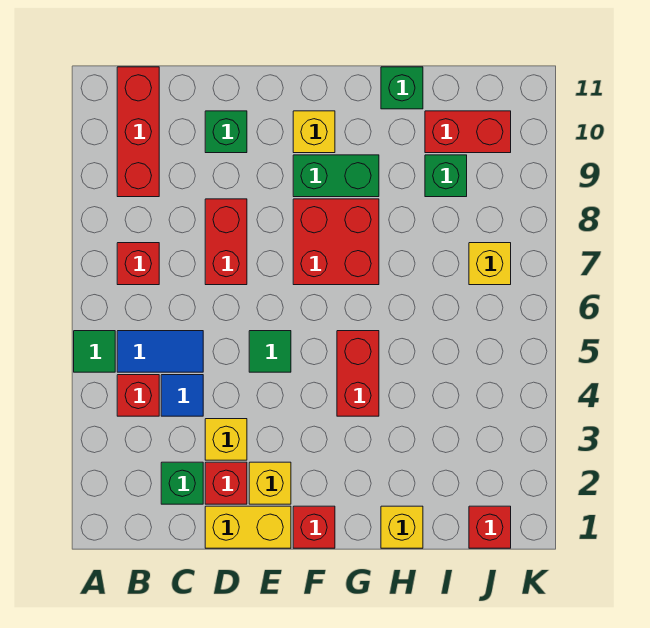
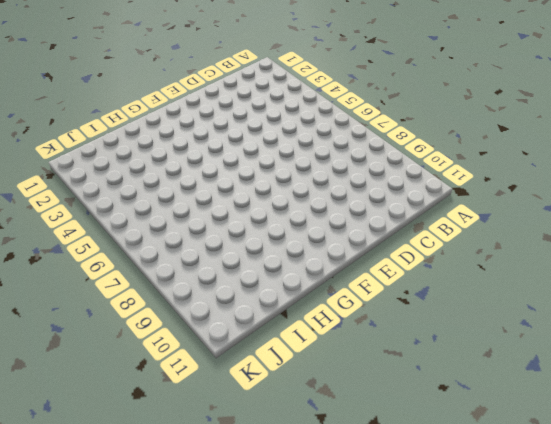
none -> green tile A5 level 1
none -> red brick B4 level 1
none -> blue tile B5:C5 level 1

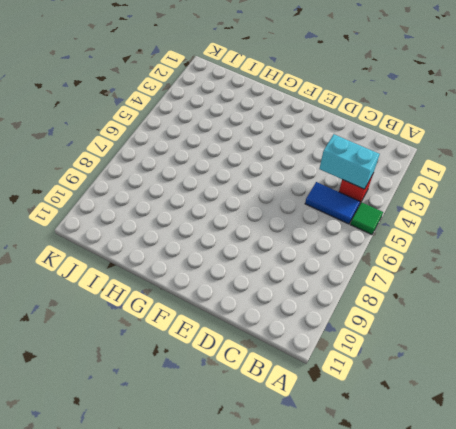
cyan brick B4:C4 level 2 -> none
none -> red brick B7 level 1
none -> red brick B9:B11 level 1
none -> green brick C2 level 1

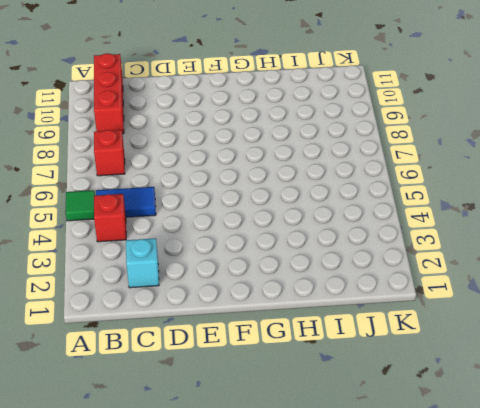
cyan brick C2 level 1 -> green brick C2 level 1
none -> blue tile C4 level 1
none -> yellow brick D1:E1 level 1
none -> red brick D2 level 1

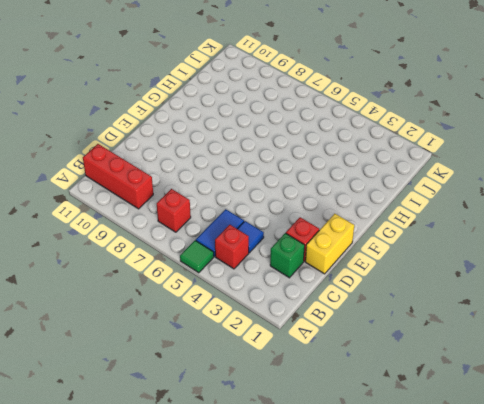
none -> yellow brick D3 level 1
none -> red brick D7:D8 level 1
none -> green brick D10 level 1

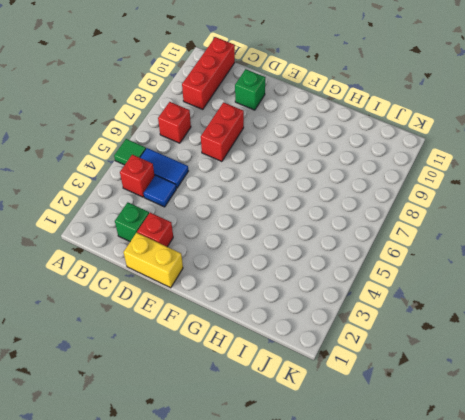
none -> yellow brick D3 level 1
none -> yellow brick E2 level 1
none -> green tile E5 level 1

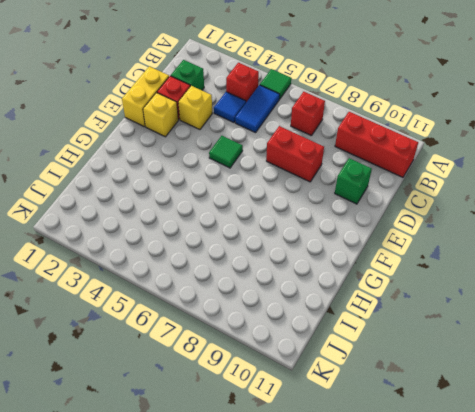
none -> red brick F1 level 1
none -> red brick F7:G8 level 1
none -> green brick F9:G9 level 1

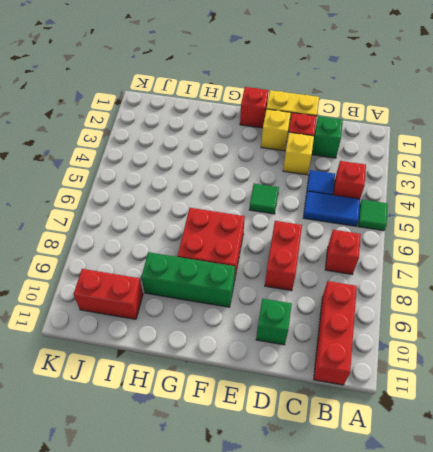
green brick F9:H9 level 1 -> green brick F9:G9 level 1
none -> yellow brick F10 level 1
none -> red brick G4:G5 level 1
none -> yellow brick H1 level 1

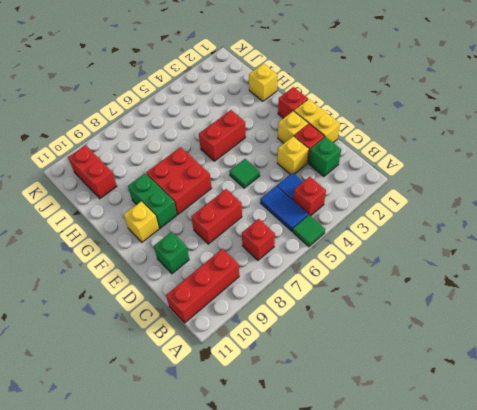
none -> green brick H11 level 1
none -> green brick I9 level 1
none -> red brick J1 level 1

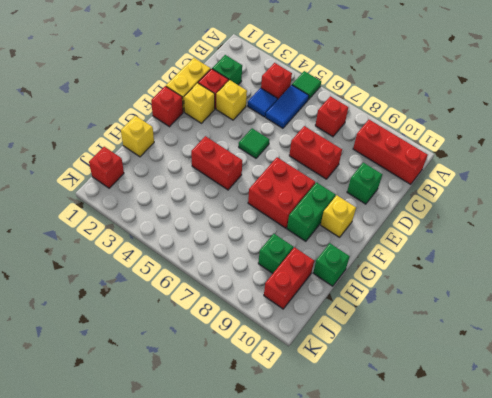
none -> yellow brick J7 level 1

